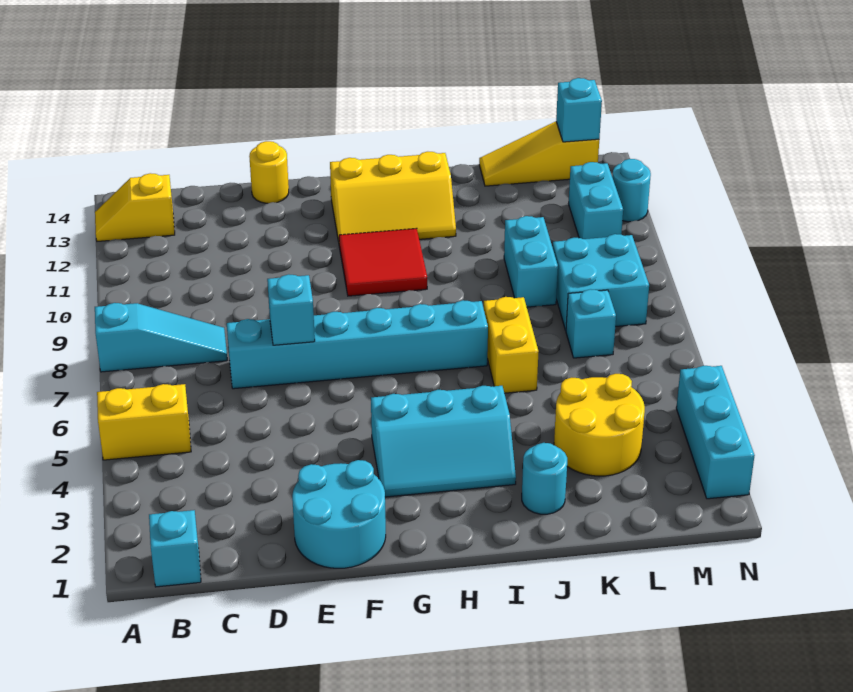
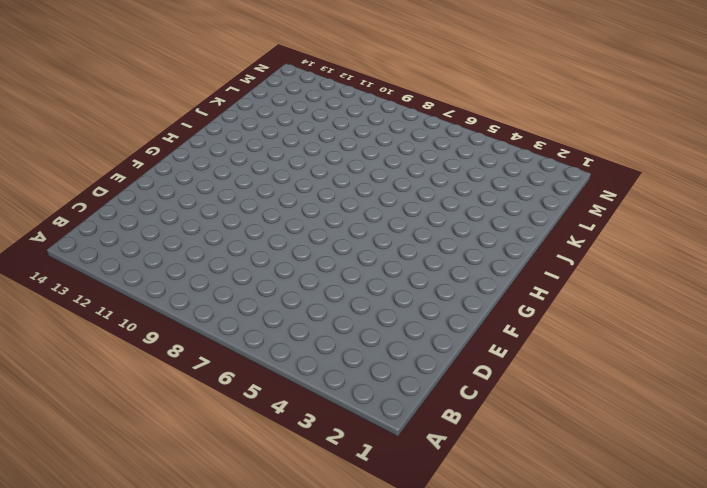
none -> yellow brick A5:B5 level 1
none -> cyan slope A8:C8 level 1 top A
none -> yellow slope A13:B13 level 1 top B

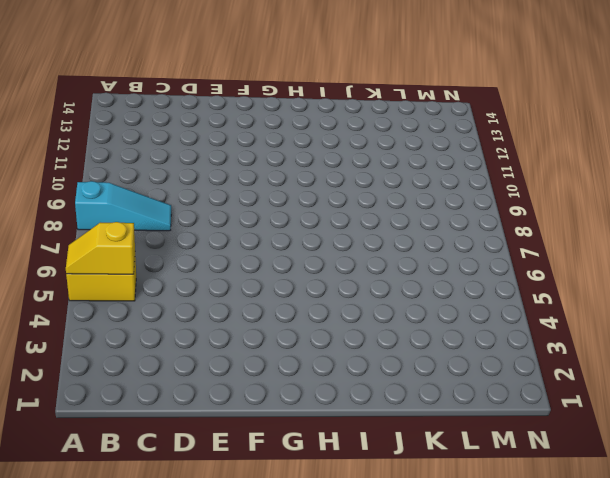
yellow slope A5:B5 level 2 top B -> yellow slope A13:B13 level 1 top B
none -> cyan brick B1 level 1
none -> cyan brick D7:I7 level 1
none -> cyan round brick E1:F2 level 1

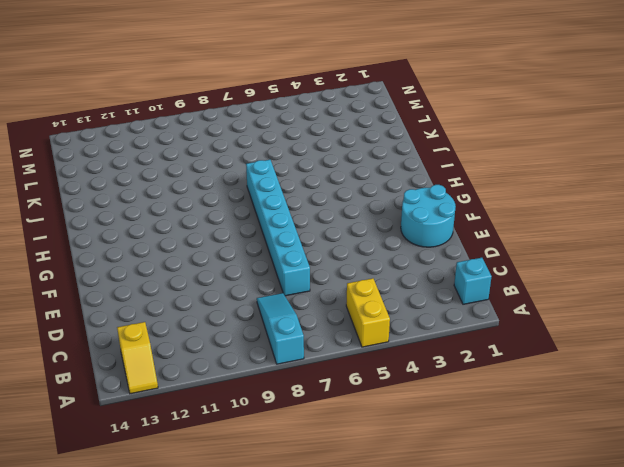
none -> yellow round brick E14 level 1
none -> cyan slope G3:I4 level 1 top 4
none -> red tile G10:H11 level 1

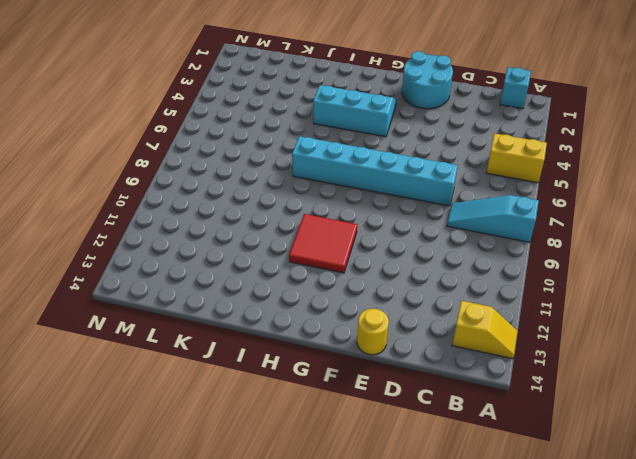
none -> yellow slope G12:I13 level 1 top 13
none -> cyan round brick J2 level 1
none -> yellow brick J6:J7 level 1

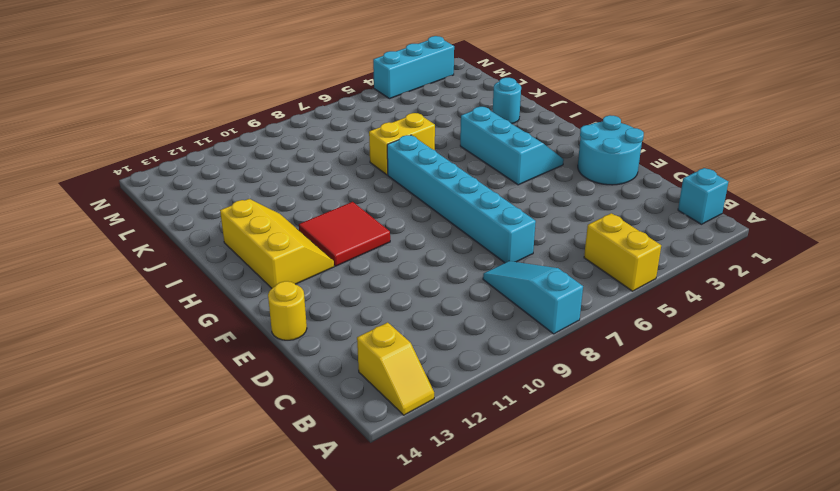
none -> yellow round brick K3:L4 level 1
none -> cyan brick K9:K10 level 1
none -> yellow slope K14:M14 level 1 top M

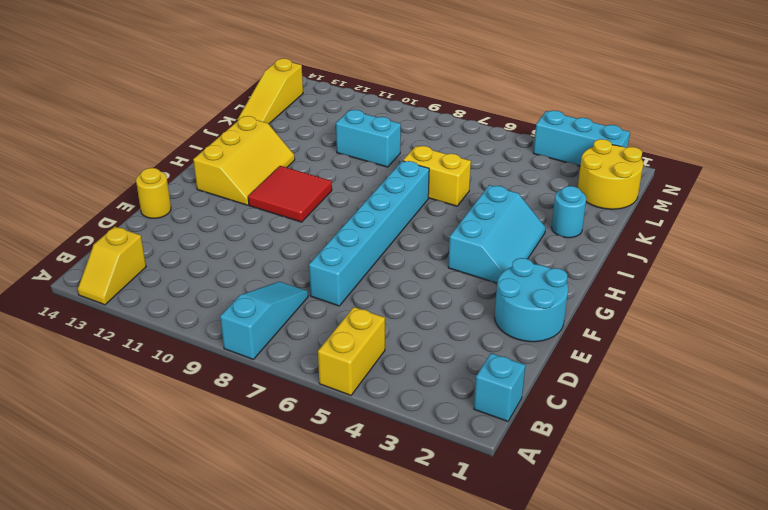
yellow round brick L1:M2 level 1 -> yellow round brick K3:L4 level 1
none -> cyan brick L7 level 1
none -> cyan brick L8:M9 level 1
none -> cyan brick M11:M12 level 1

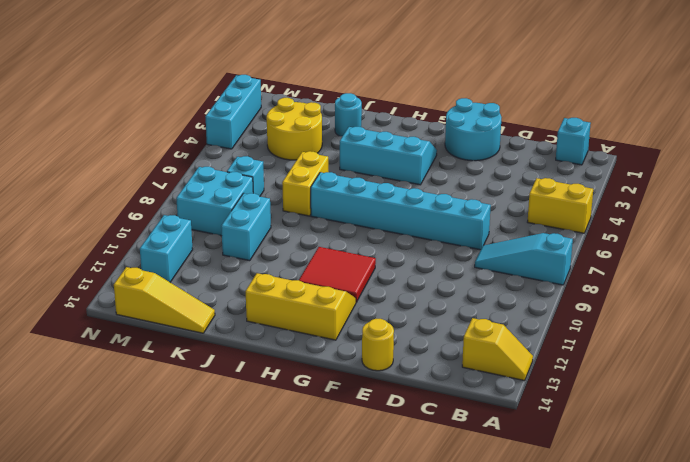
none -> cyan round brick N12 level 1
none -> cyan brick E7 level 2
none -> cyan brick M14 level 2

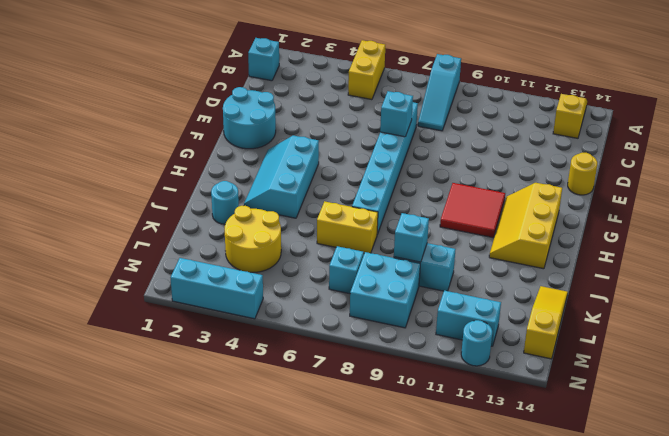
cyan brick K9 level 2 -> cyan brick M14 level 2

